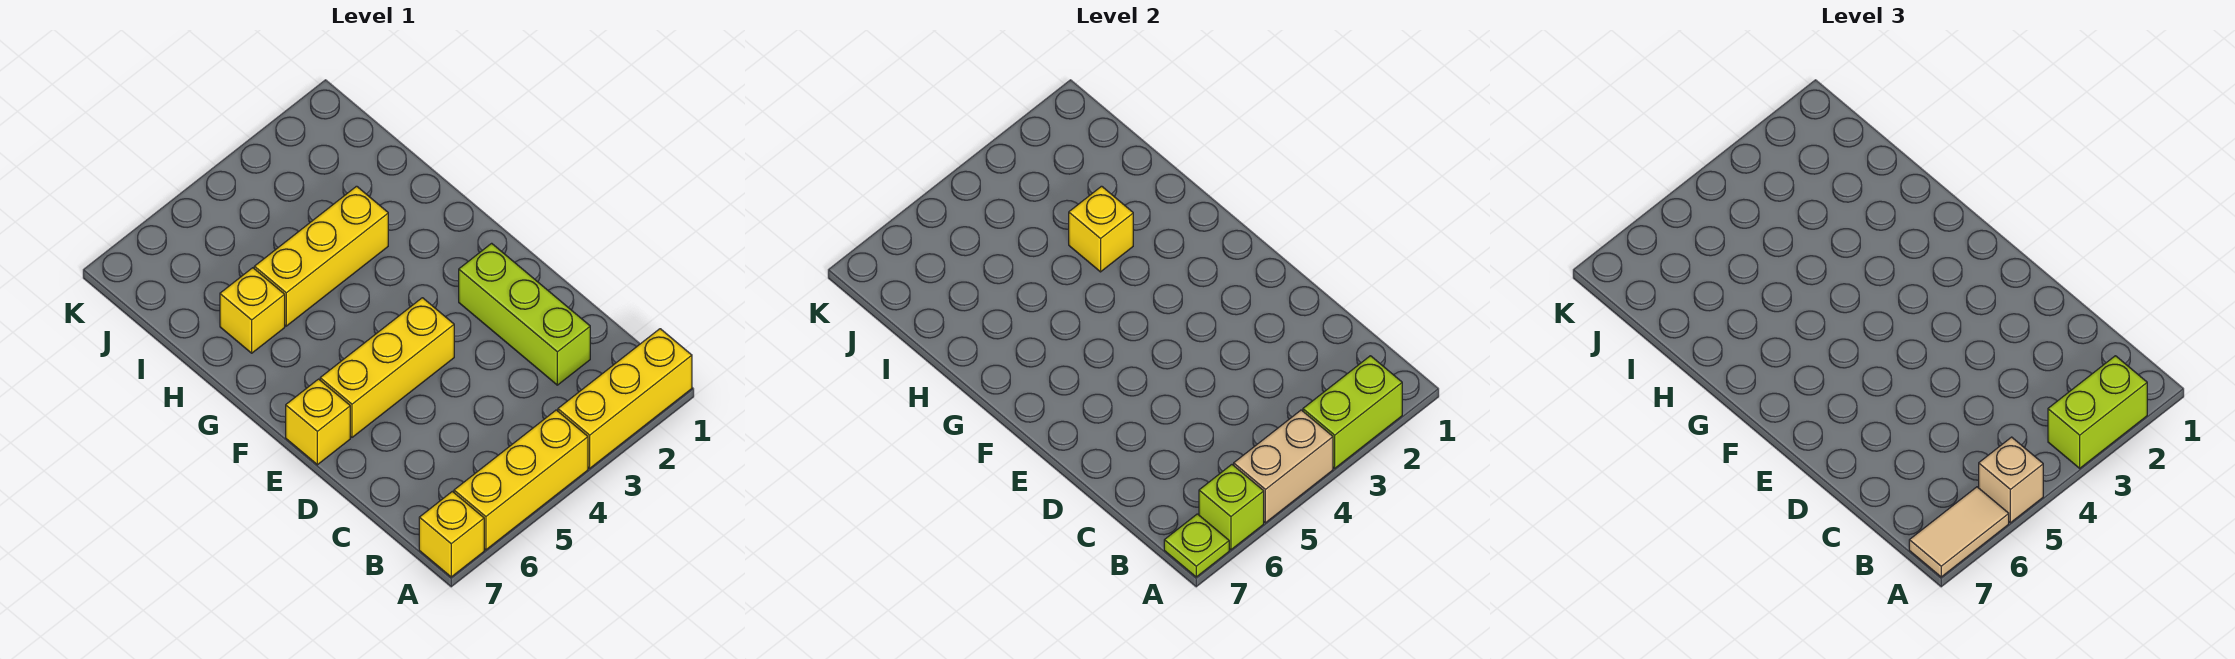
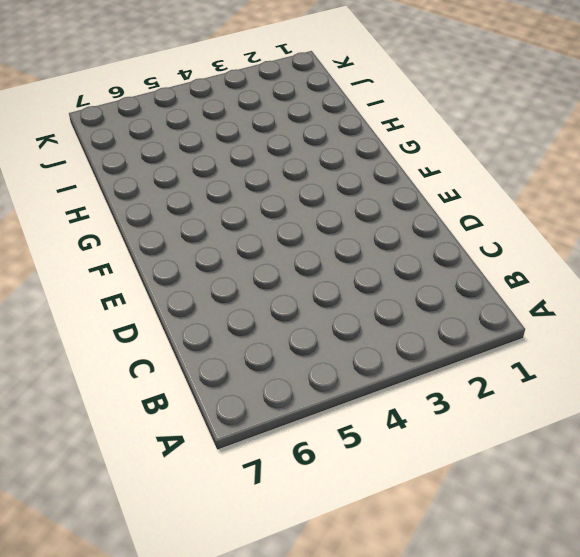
none -> yellow brick A1:A3 level 1
none -> yellow brick A4:A6 level 1
none -> yellow brick A7 level 1

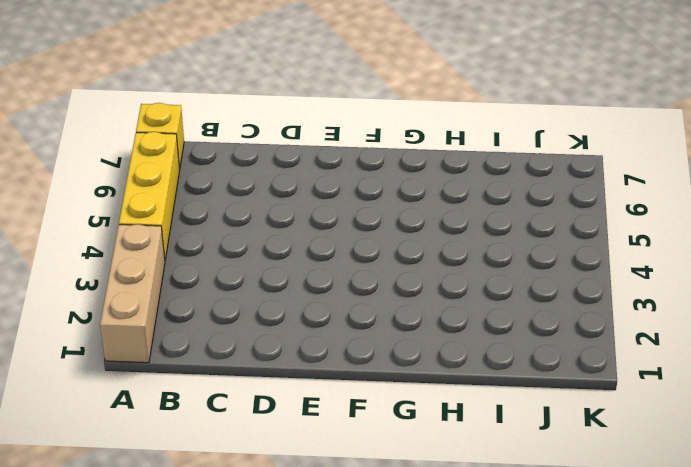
tan brick A1:A3 level 1 -> yellow brick A1:A3 level 1
none -> lime brick C2:E2 level 1
none -> yellow brick E4:E6 level 1
none -> yellow brick E7 level 1

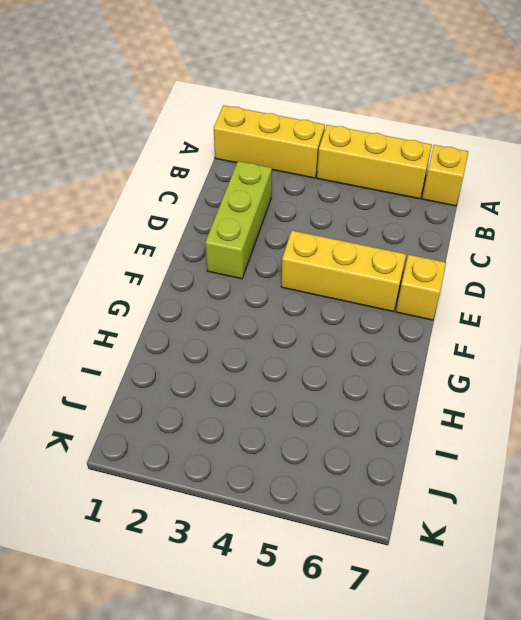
none -> yellow brick H3:H5 level 1
none -> yellow brick H6 level 1
none -> lime brick A2:A3 level 2

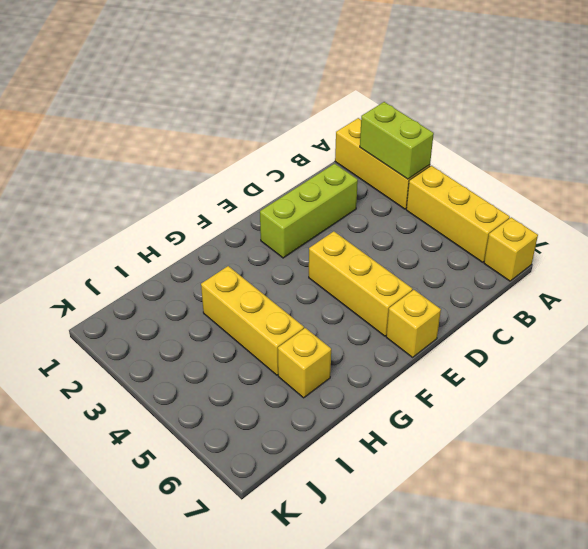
none -> tan brick A4:A5 level 2
none -> lime brick A6 level 2
none -> lime plate A7 level 2

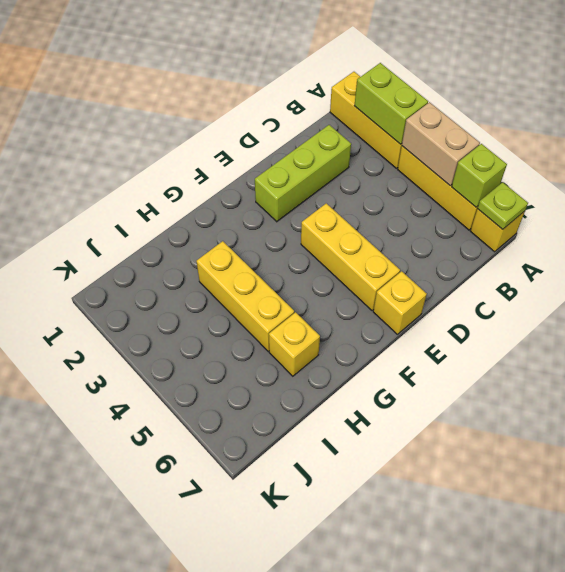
none -> yellow brick H3 level 2
none -> lime brick A2:A3 level 3
none -> tan brick A5 level 3

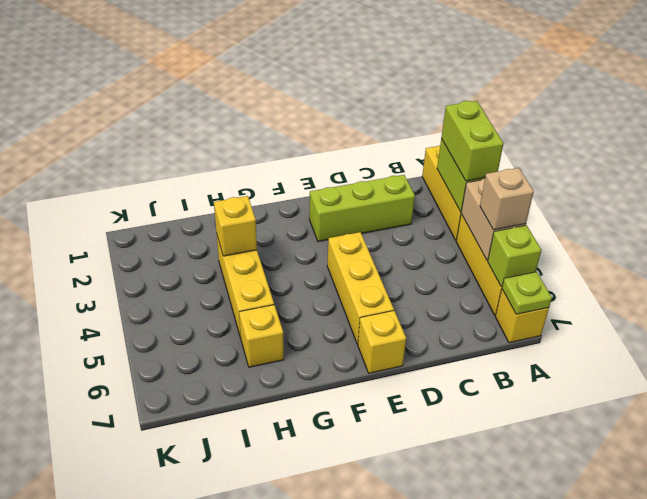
none -> tan tile A6:A7 level 3

